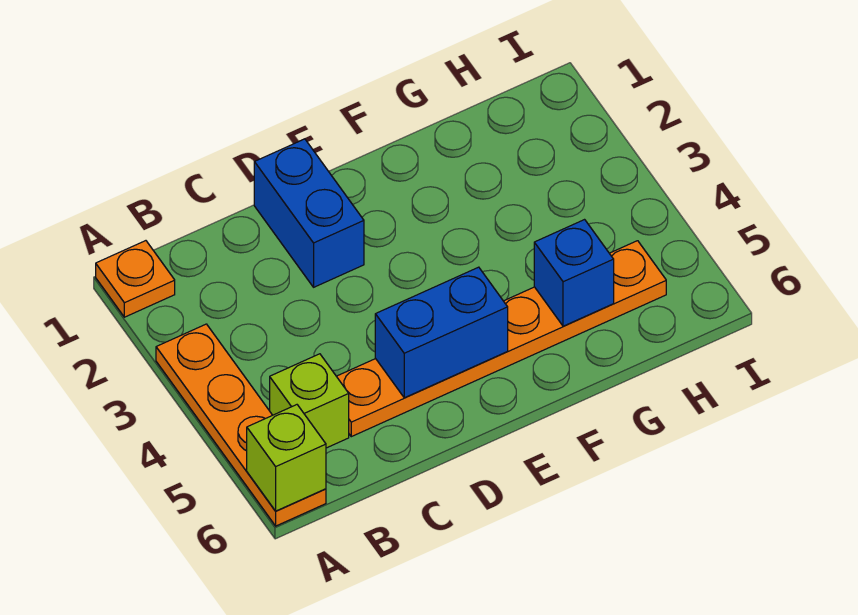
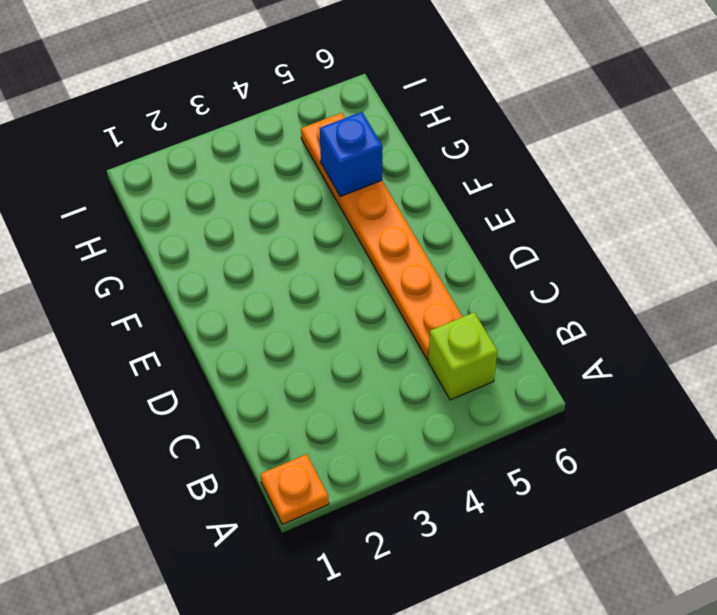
none -> orange plate A3:A6 level 1
none -> blue brick D1:D2 level 1

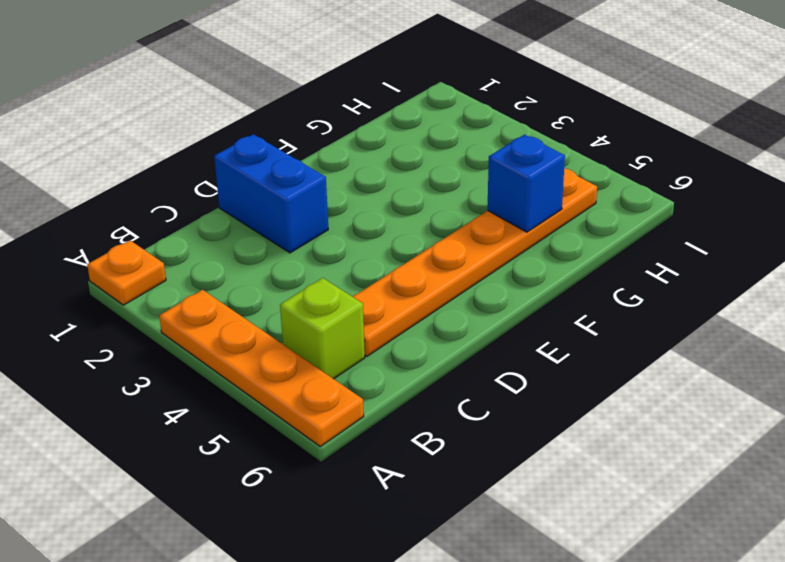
none -> lime brick A6 level 2
none -> blue brick D5:E5 level 2

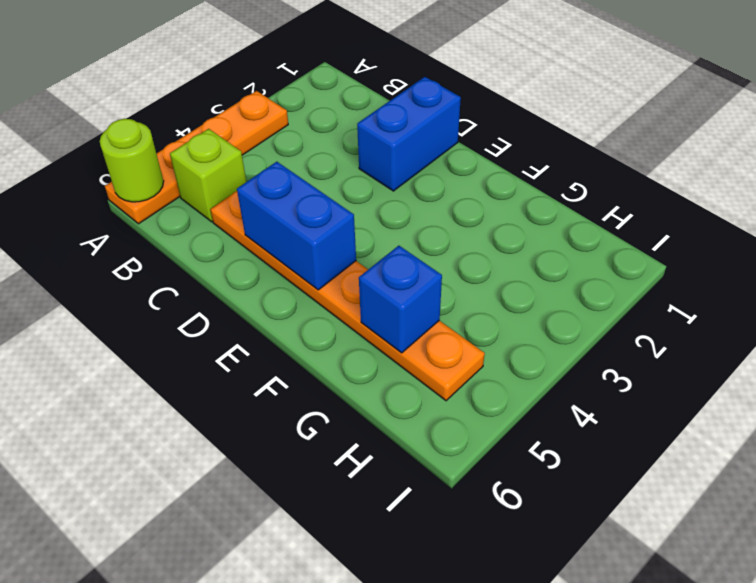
lime round brick A6 level 2 -> lime brick A6 level 2
none -> orange plate A1 level 1

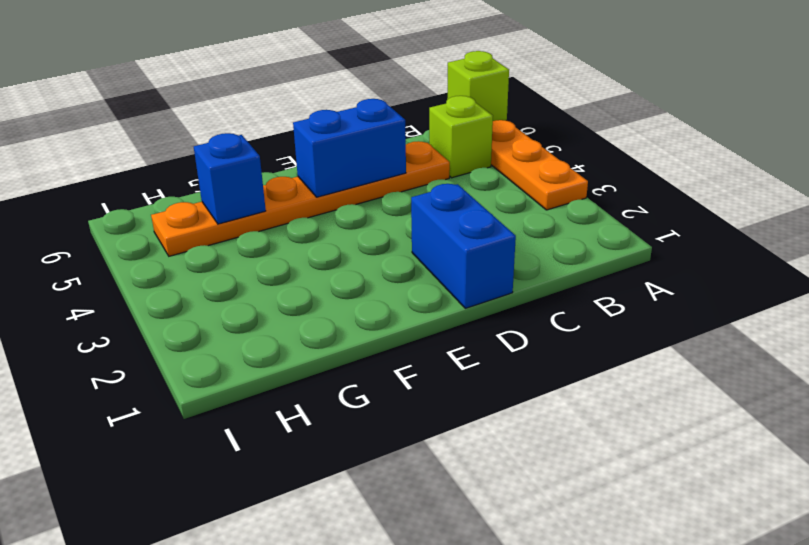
none -> orange plate A1 level 1

